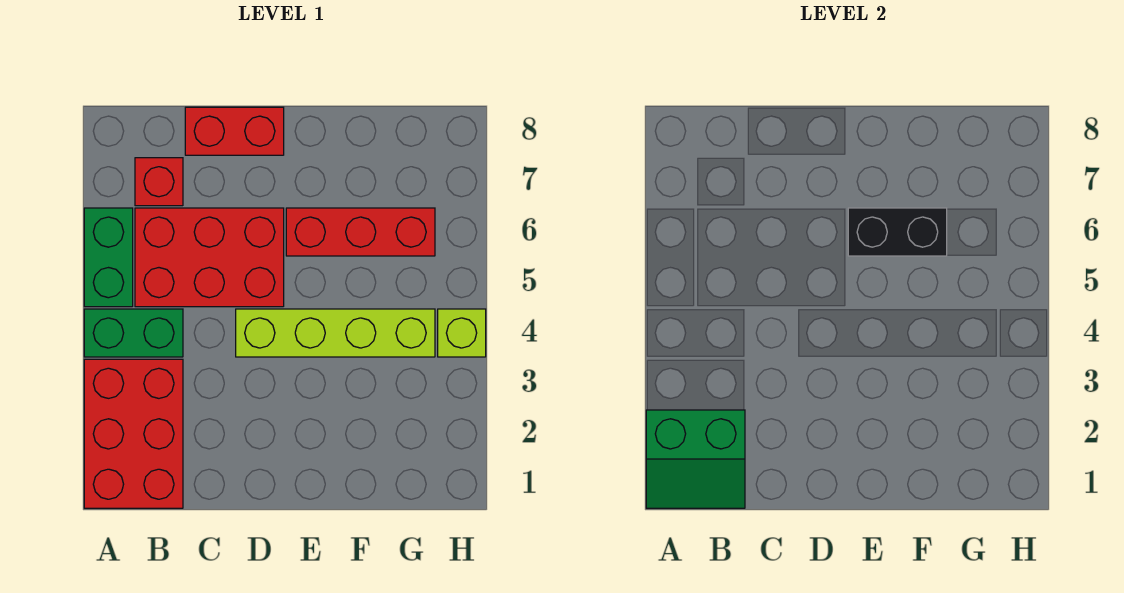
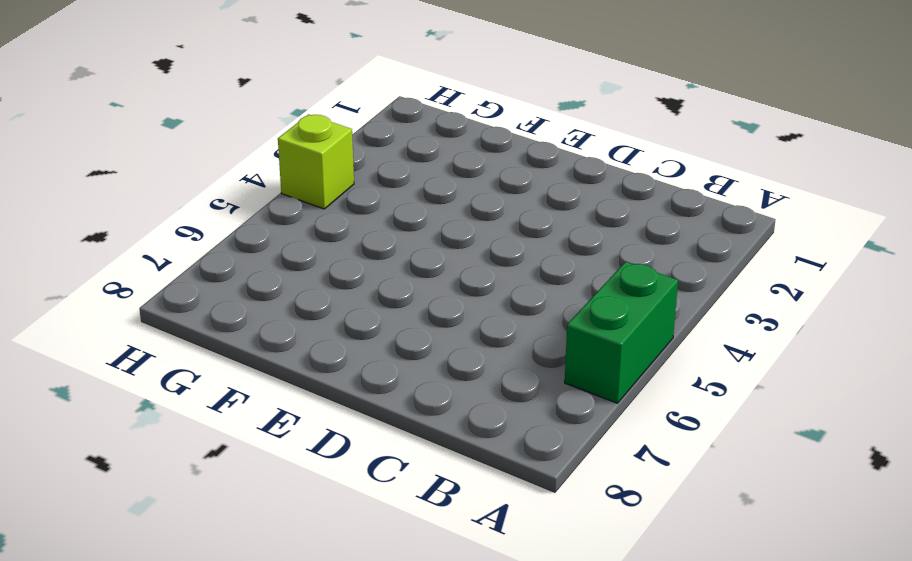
none -> red brick A1:B3 level 1
none -> green brick A4:B4 level 1

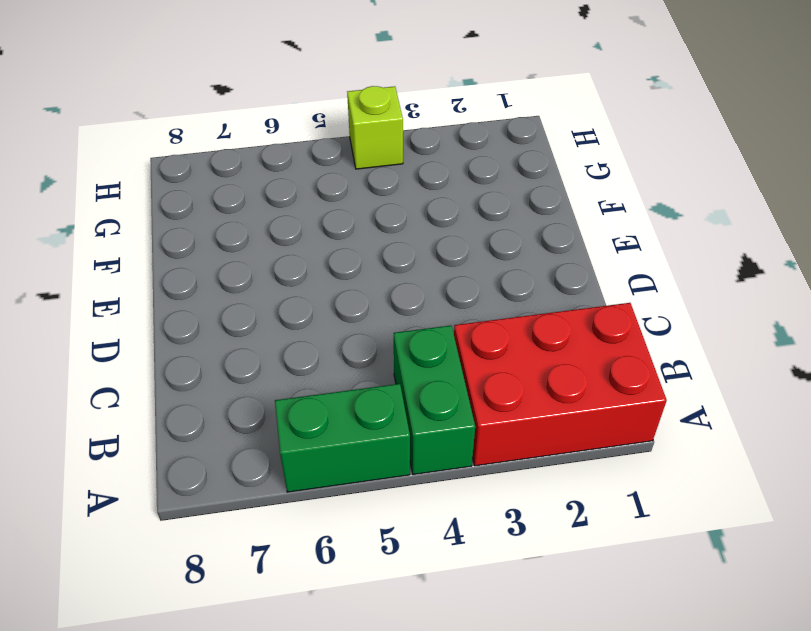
none -> red brick B5:D6 level 1
none -> red brick B7 level 1

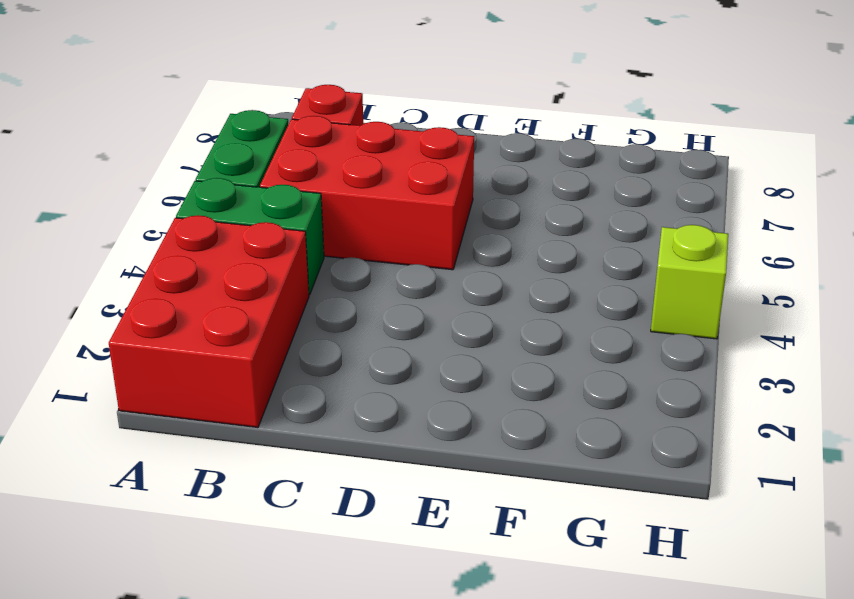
none -> red brick C8:D8 level 1
none -> lime brick D4:G4 level 1

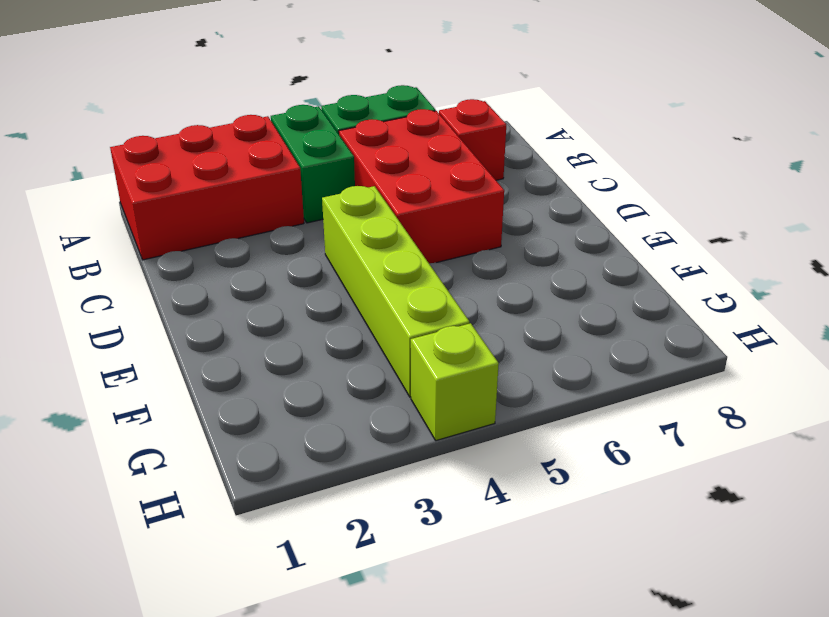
none -> red brick C8:D8 level 1
none -> red brick E6:G6 level 1

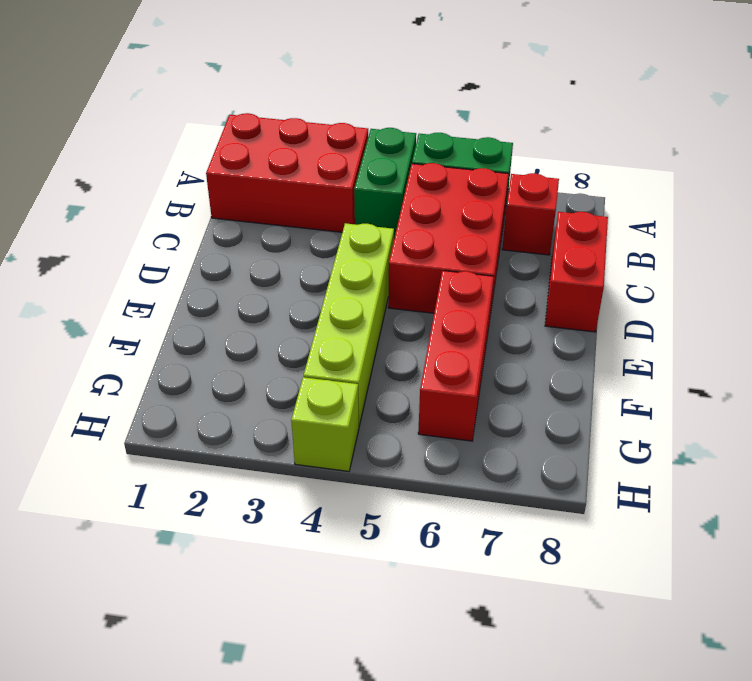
none -> green slope A1:B2 level 2 top 2
none -> black brick E6:F6 level 2

